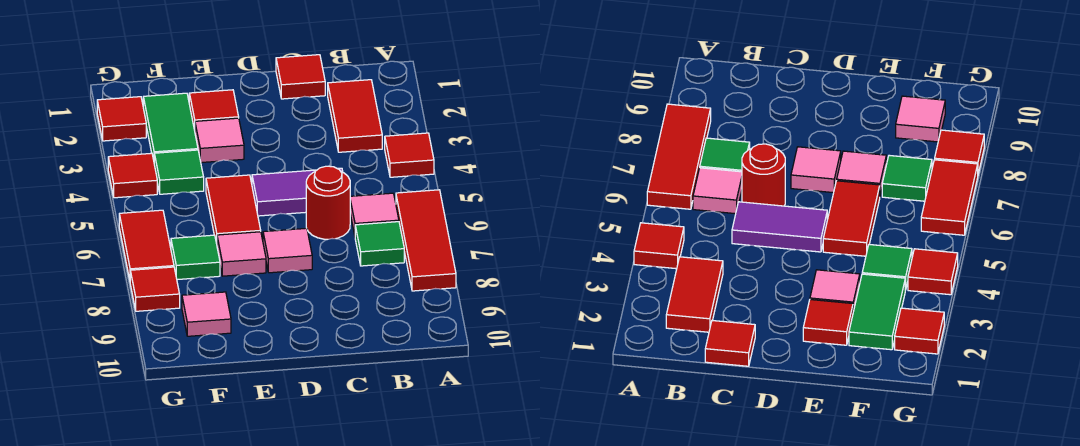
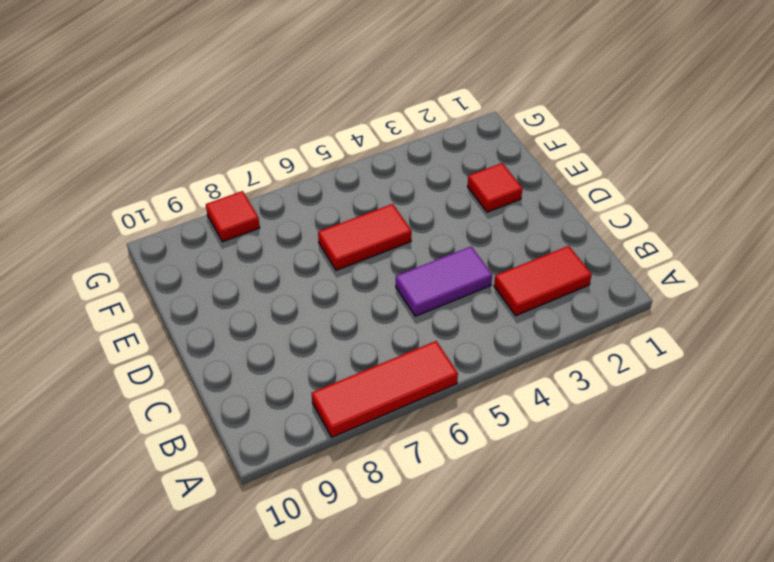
purple tile C4:C5 level 1 -> purple tile C5:D5 level 1
none -> red tile A4 level 1
none -> pink tile B6 level 1
none -> green tile B7 level 1

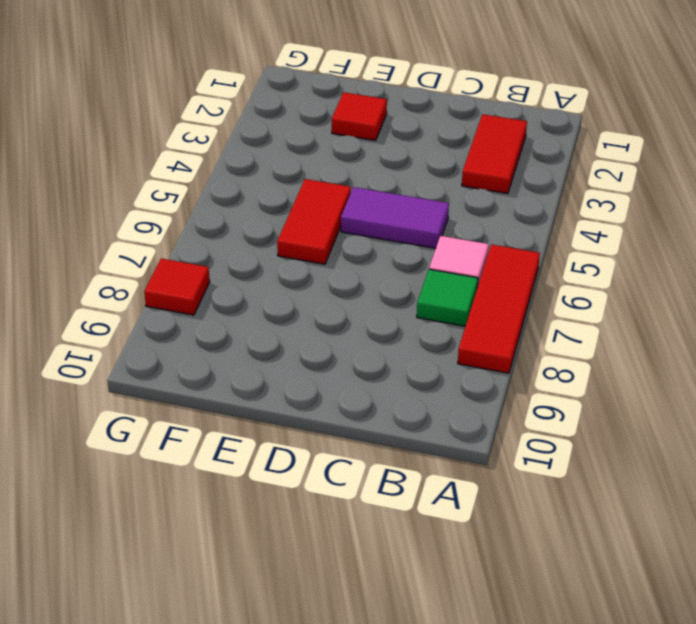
none -> red tile A4 level 1
none -> red tile C1 level 1
none -> red round brick C6 level 1

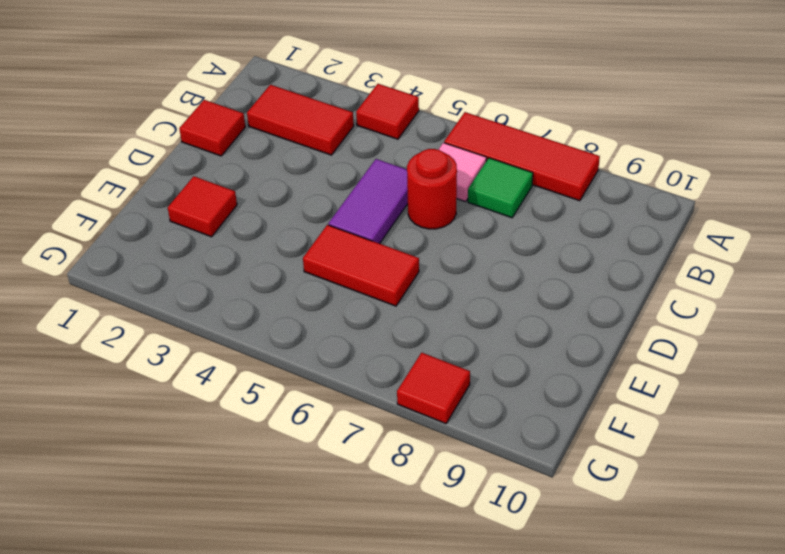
none -> pink tile D7 level 1
none -> pink tile E3 level 1
none -> pink tile E7 level 1

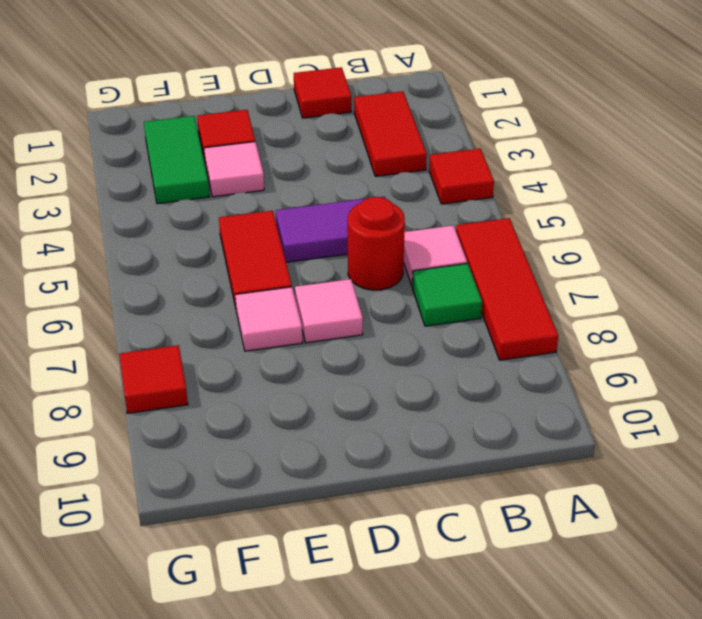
none -> green tile F4 level 1
none -> green tile F7 level 1
none -> pink tile F9 level 1

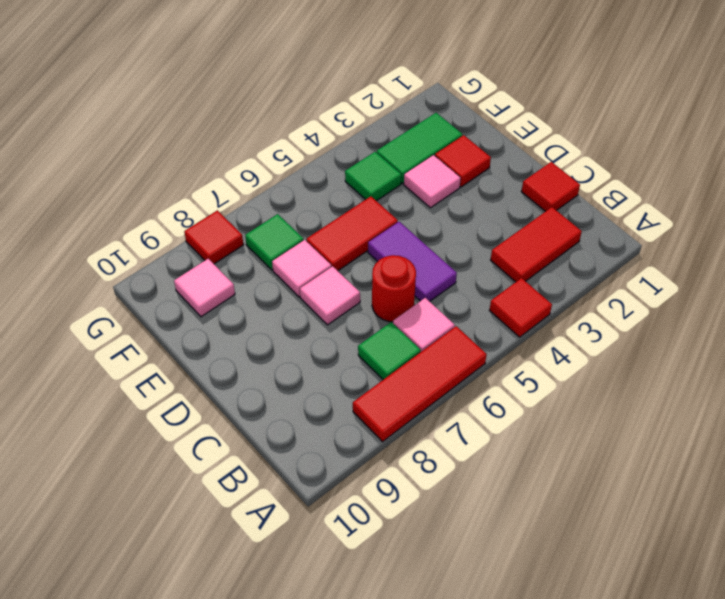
none -> red tile G2 level 1
none -> red tile G4 level 1
none -> red tile G6:G7 level 1

